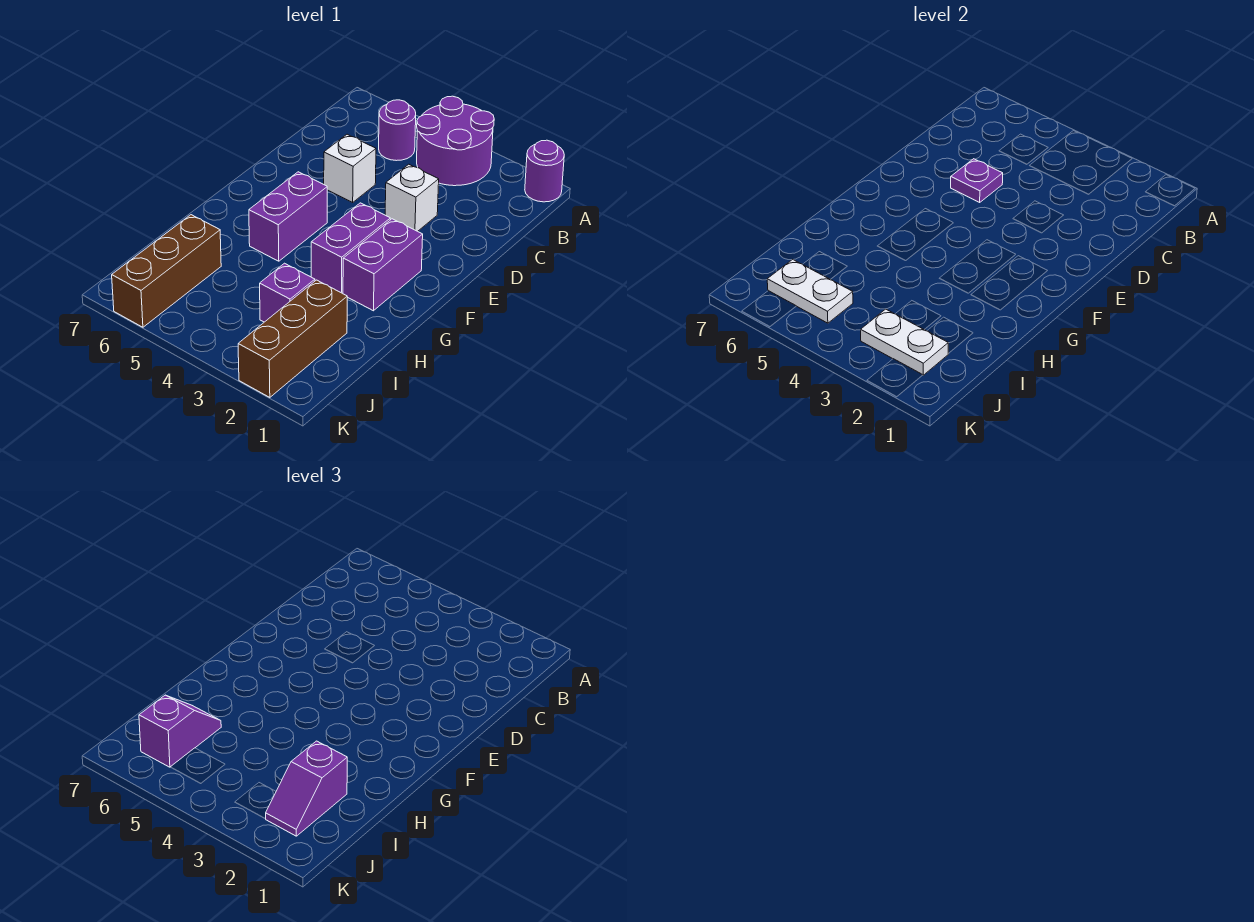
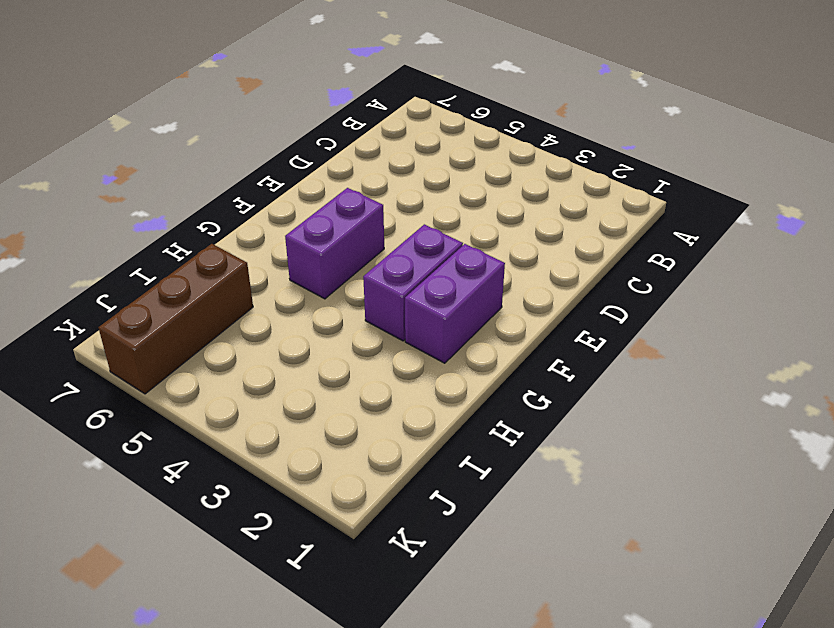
none -> purple round brick A1 level 1
none -> purple round brick A3:B4 level 1
none -> purple round brick B5 level 1

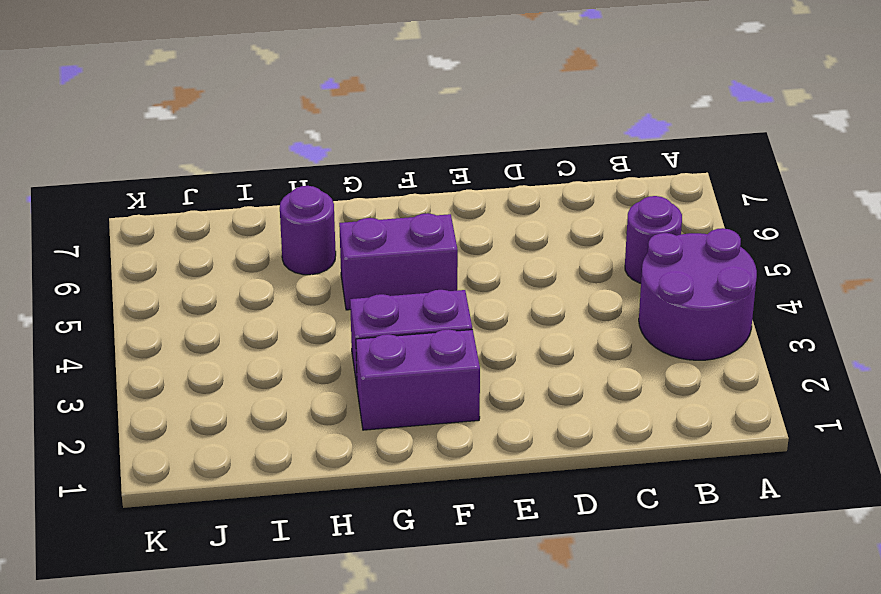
purple round brick H6 level 1 -> purple round brick A1 level 1
none -> white brick D3 level 1
none -> white brick D5 level 1
none -> brown brick I2:K2 level 1

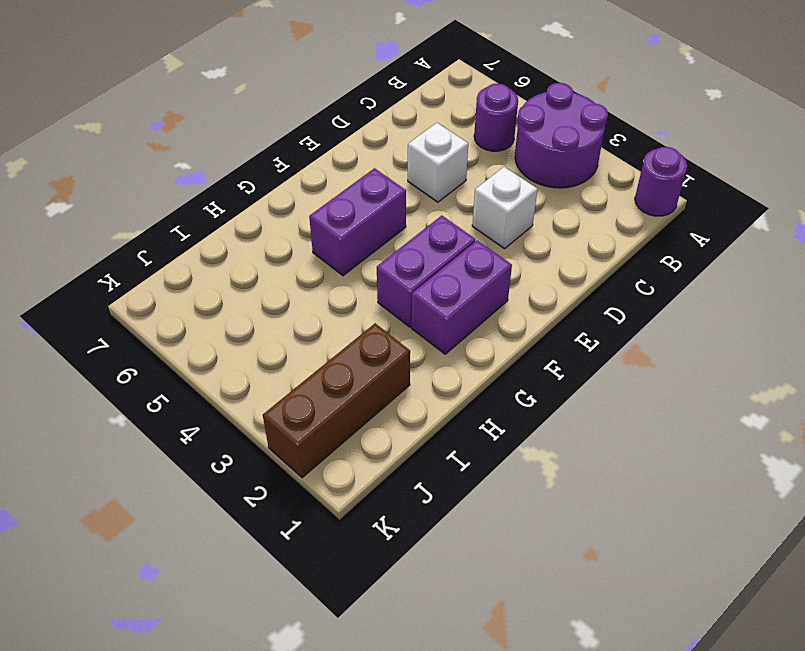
none -> purple brick I3 level 1
none -> brown brick I6:K6 level 1
none -> purple plate D5 level 2

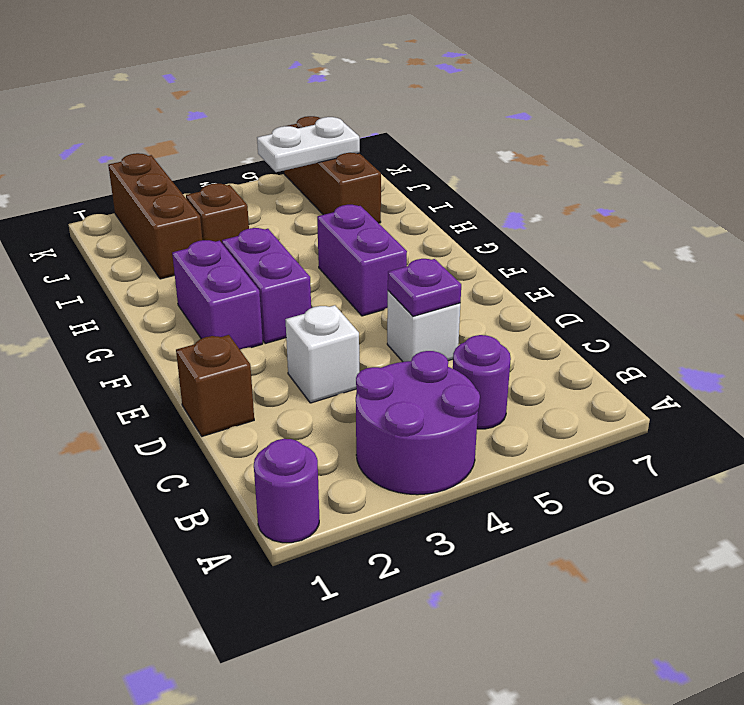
brown brick D1 level 1 -> none
brown brick I3 level 1 -> purple brick I3 level 1
none -> white plate J2:J3 level 2
none -> purple slope I2:J2 level 3 top I
none -> purple slope I6:J6 level 3 top J

